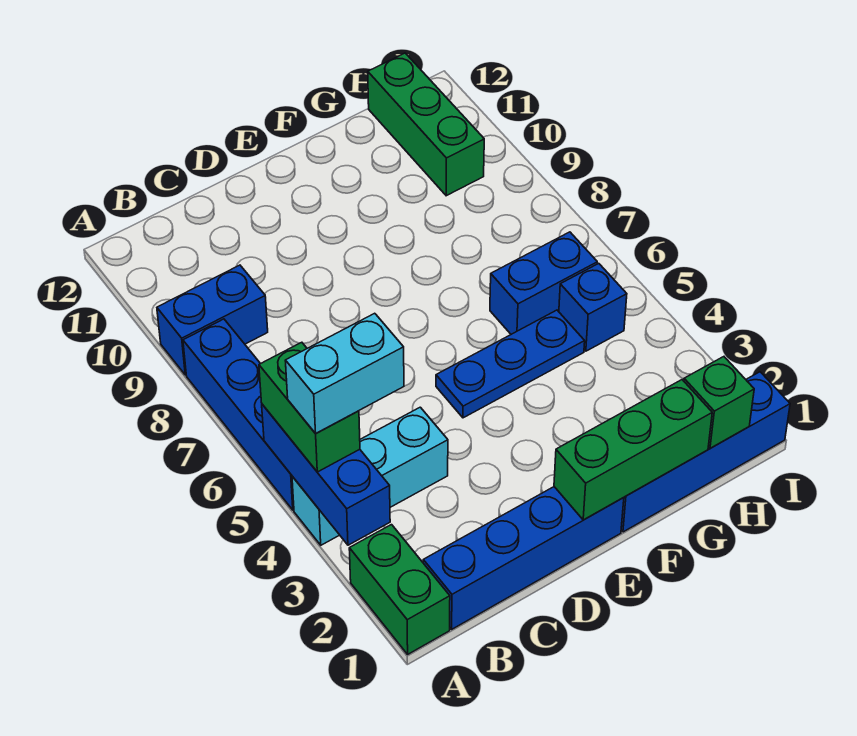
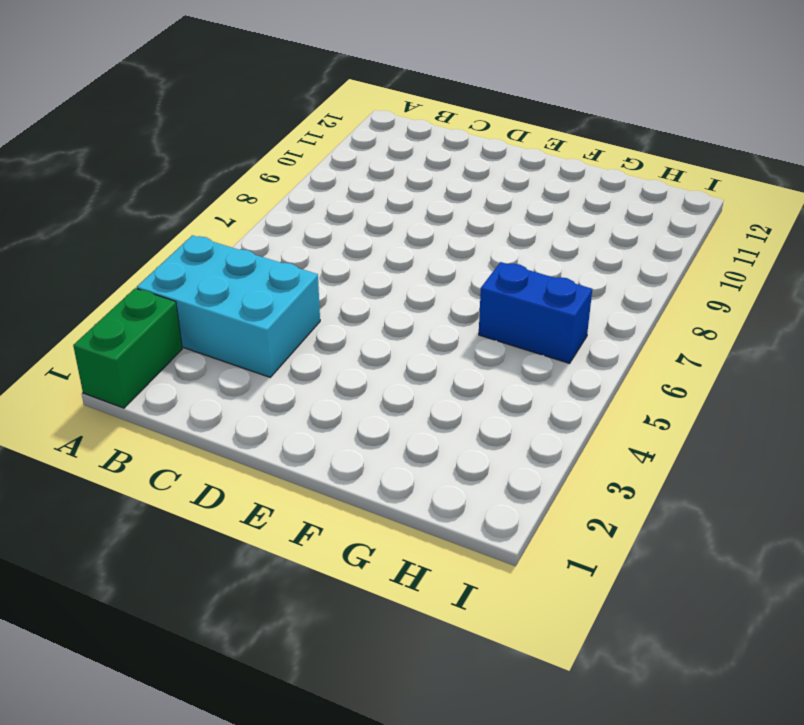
cyan brick A3:C4 level 1 -> cyan brick A4:C4 level 1
none -> blue brick A5:A8 level 1
none -> blue brick A9:B9 level 1
none -> blue brick B1:E1 level 1

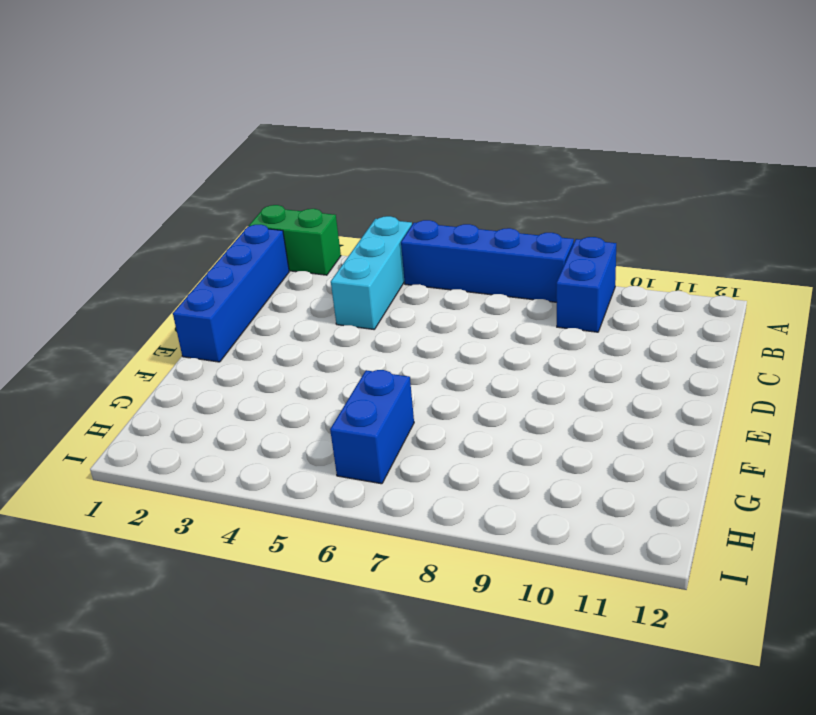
none -> blue plate E5:G5 level 1
none -> blue brick F1:I1 level 1
none -> blue brick H5 level 1

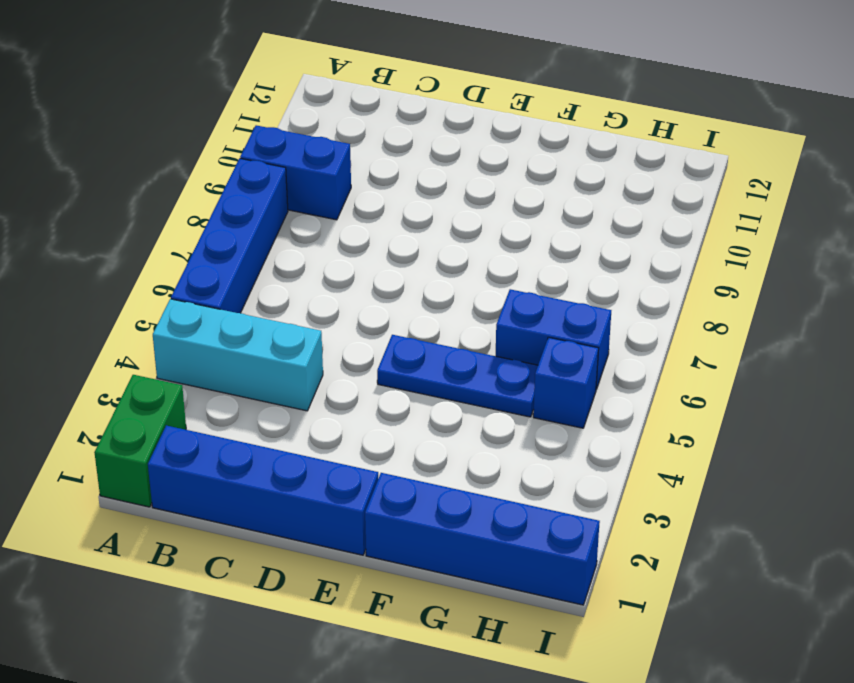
none -> green brick H10:H12 level 1
none -> blue brick A3:A5 level 2
none -> green brick E1:G1 level 2

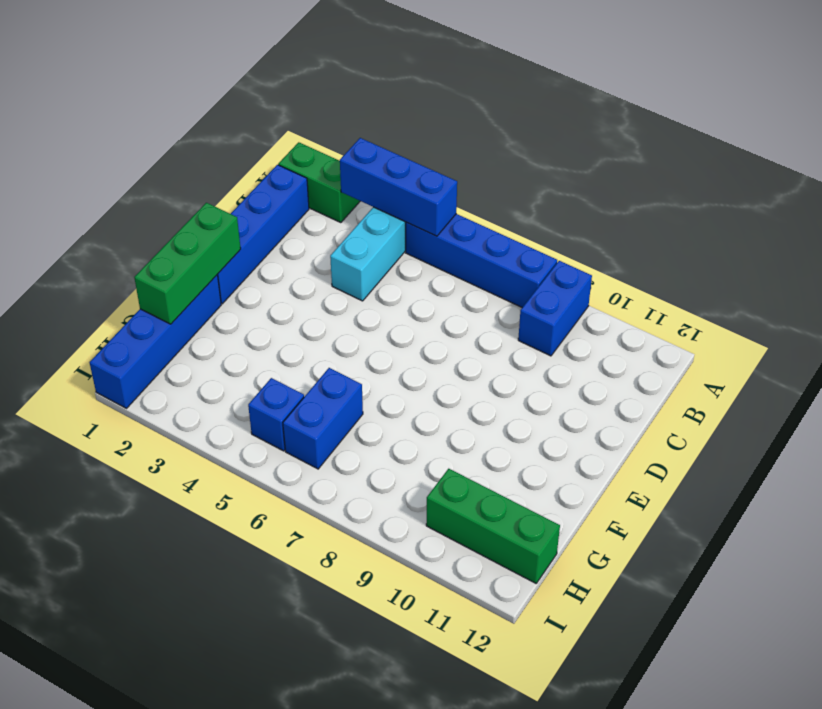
none -> blue plate E5:G5 level 1
none -> green brick H1 level 2
none -> green brick A4:A5 level 3

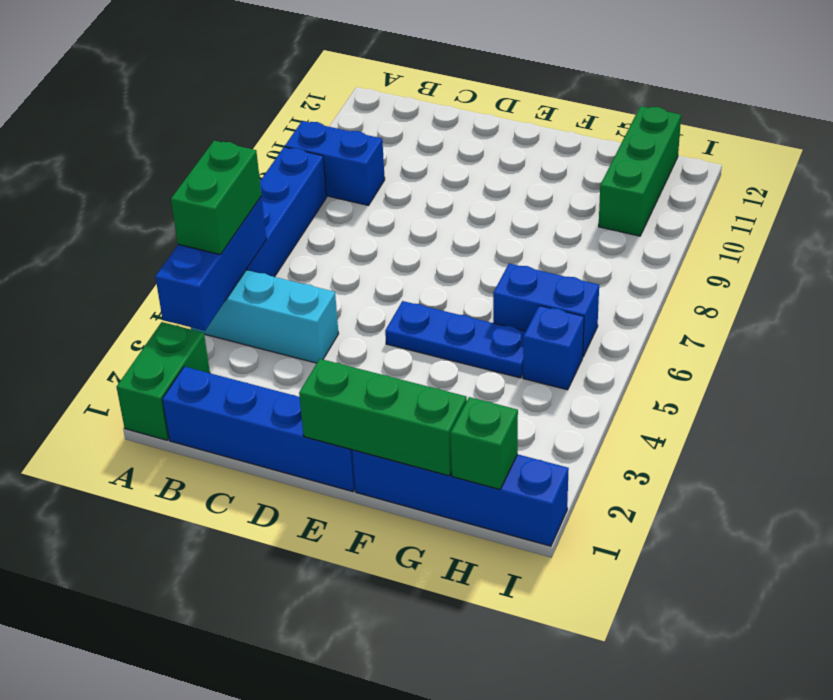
none -> cyan brick A4:B4 level 4

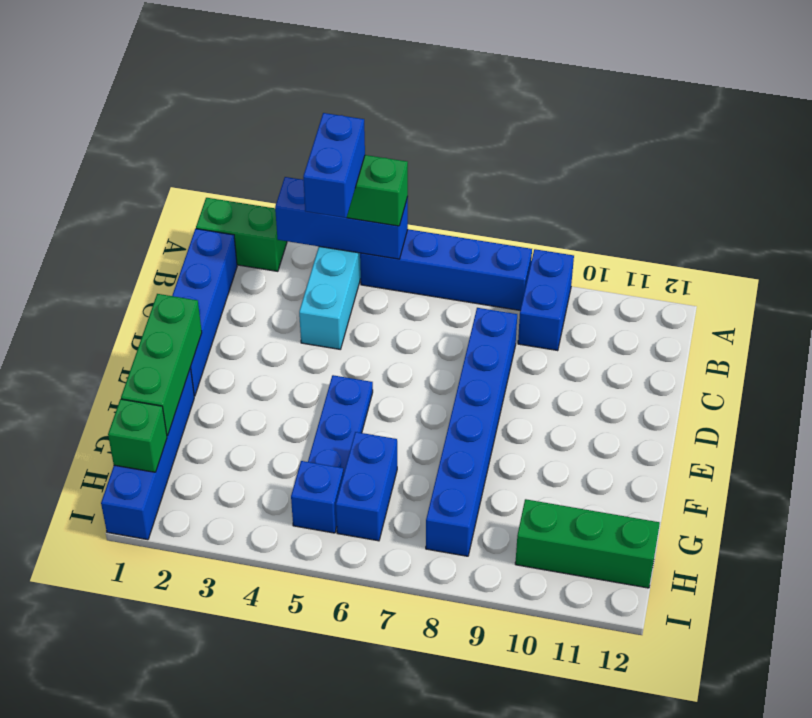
blue brick A4:B4 level 4 -> cyan brick A4:B4 level 4
blue brick C8:H8 level 1 -> none

